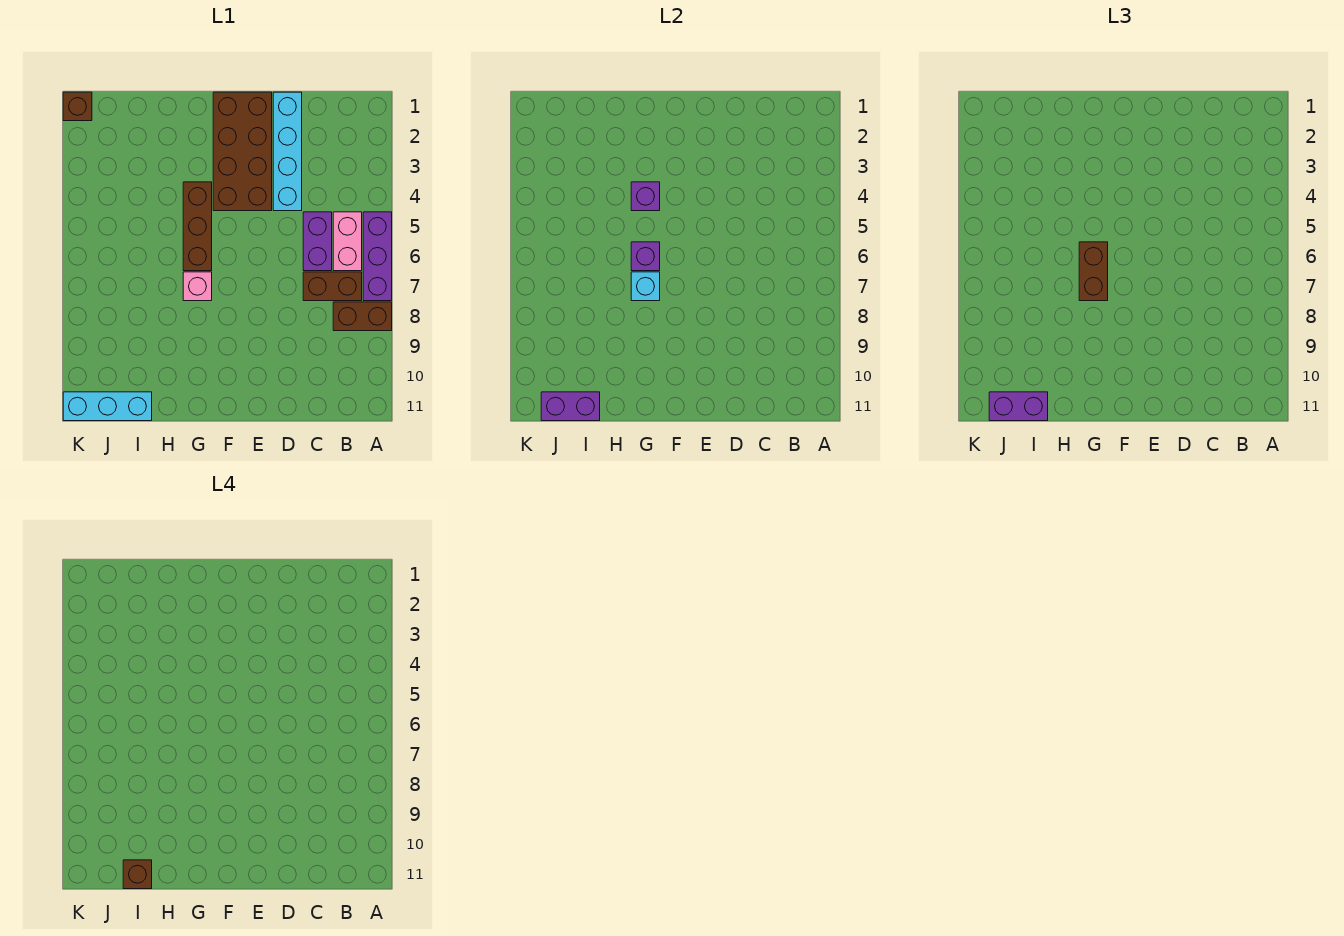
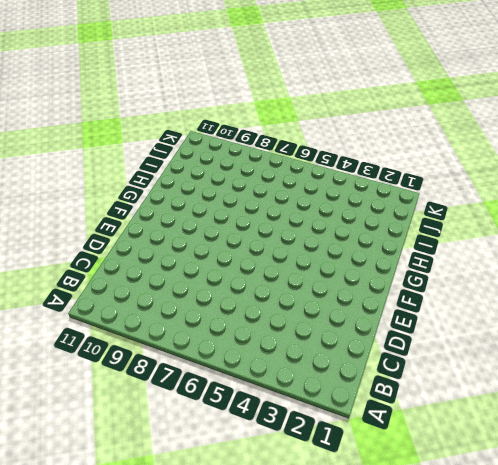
none -> purple brick A5:A7 level 1
none -> brown brick A8:B8 level 1
none -> pink brick B5:B6 level 1

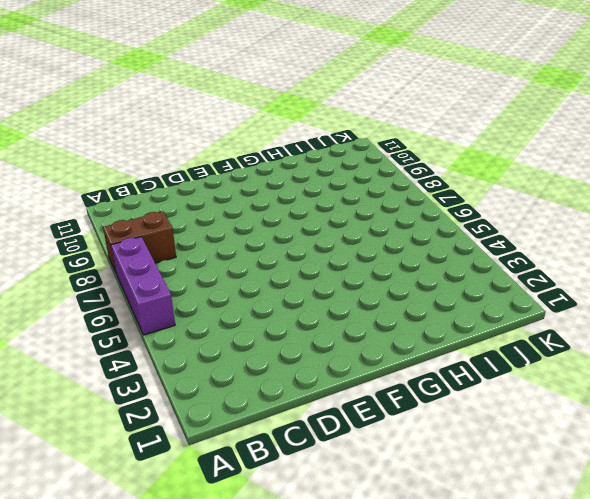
none -> pink brick B5:B6 level 1
none -> brown brick B7:C7 level 1
none -> purple brick C5:C6 level 1

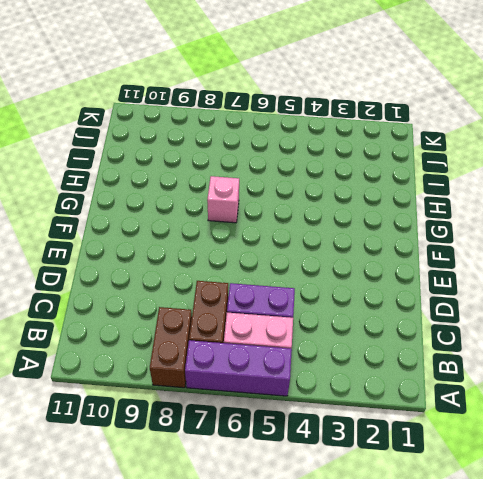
none -> cyan brick D1:D4 level 1
none -> brown brick E1:F4 level 1
none -> brown brick G4:G6 level 1

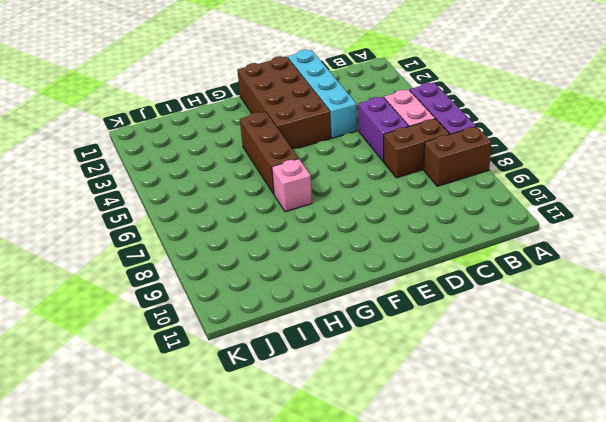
none -> cyan brick I11:K11 level 1
none -> brown brick K1 level 1
none -> purple brick G4 level 2

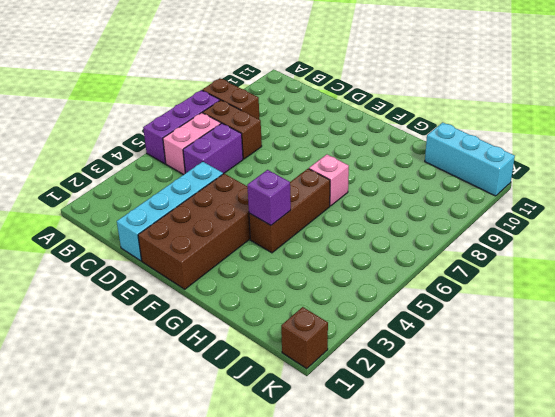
none -> purple brick G6 level 2
none -> cyan brick G7 level 2
none -> purple brick I11:J11 level 2

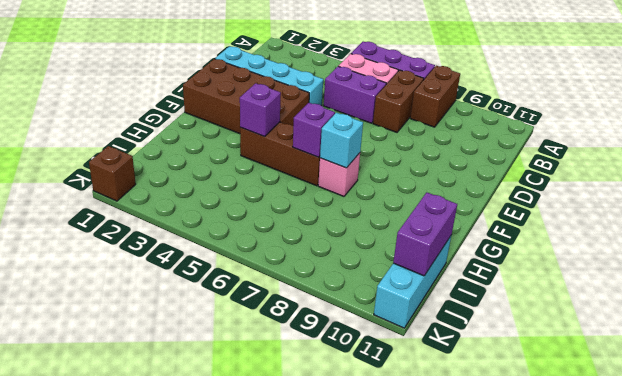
none -> brown brick G6:G7 level 3
none -> purple brick I11:J11 level 3
none -> brown brick I11 level 4

